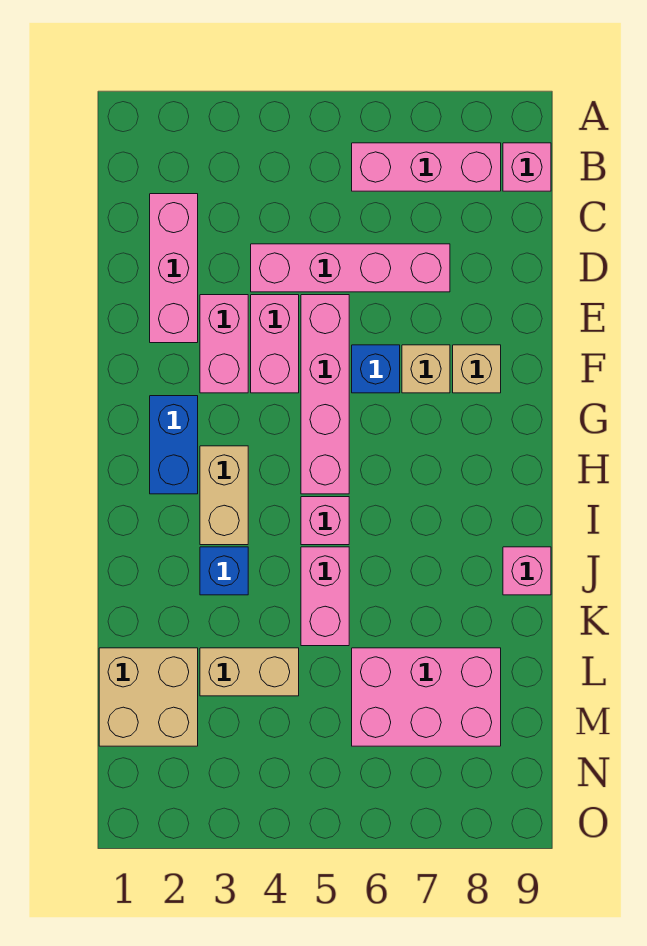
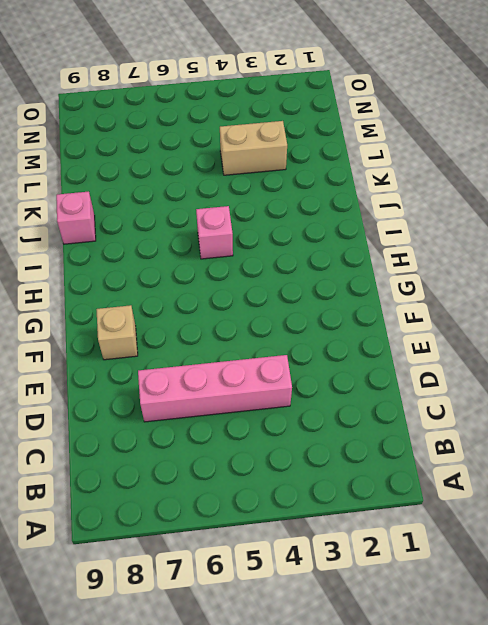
none -> pink brick B6:B8 level 1
none -> pink brick B9 level 1
none -> pink brick C2:E2 level 1

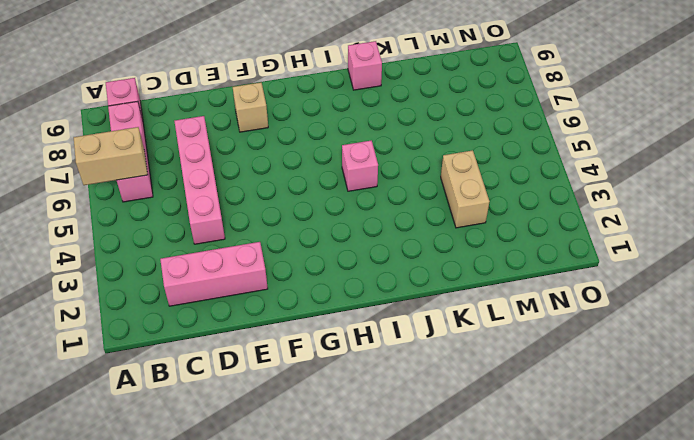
tan brick A6:B6 level 2 -> tan brick H3:I3 level 1
none -> pink brick E3:F3 level 1
none -> pink brick E4:F4 level 1
none -> pink brick E5:H5 level 1

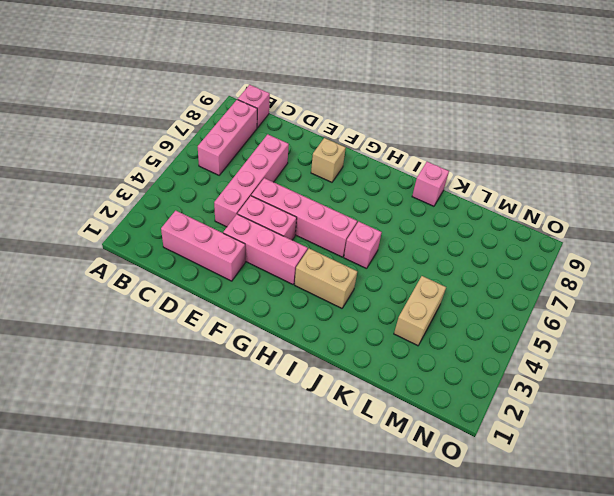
pink brick E3:G3 level 1 -> pink brick E3:F3 level 1
none -> blue brick F6 level 1
none -> tan brick F7 level 1
none -> blue brick G2:H2 level 1

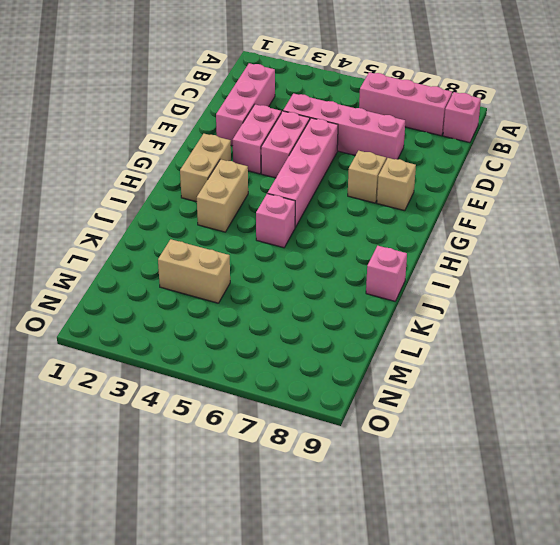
tan brick G2:H2 level 1 -> blue brick G2:H2 level 1
none -> blue brick F6 level 1
none -> blue brick J3 level 1
none -> pink brick J5:K5 level 1

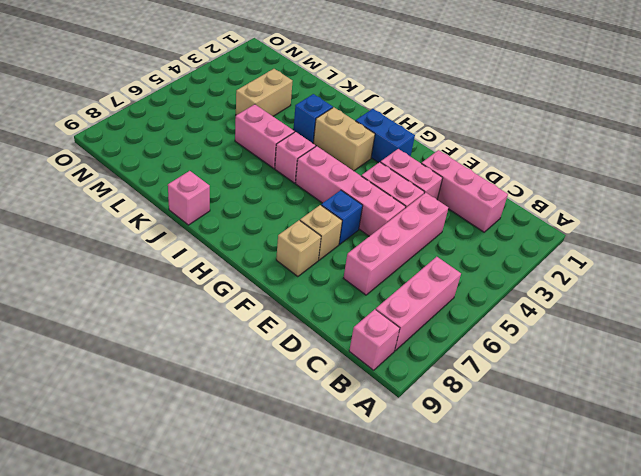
none -> tan brick L1:M2 level 1
none -> pink brick L6:M8 level 1

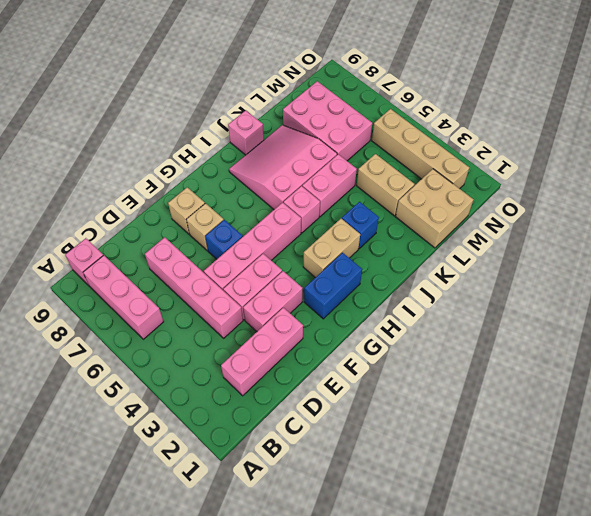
pink slope I6:K8 level 1 top 6 -> none
tan brick N2:N5 level 1 -> none

